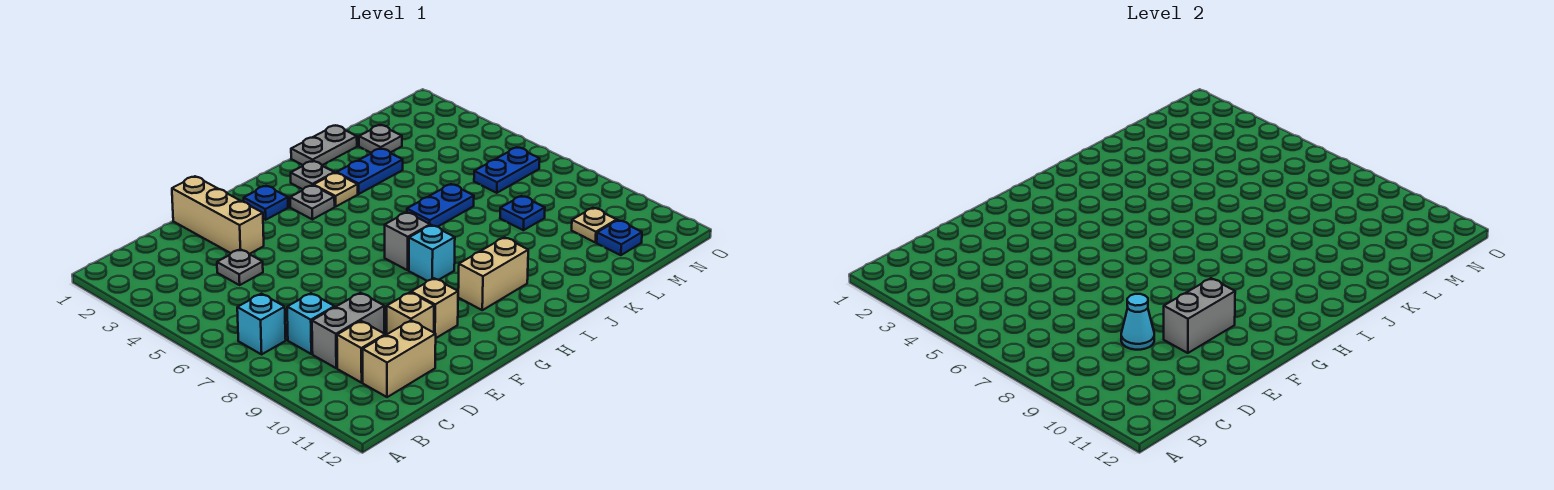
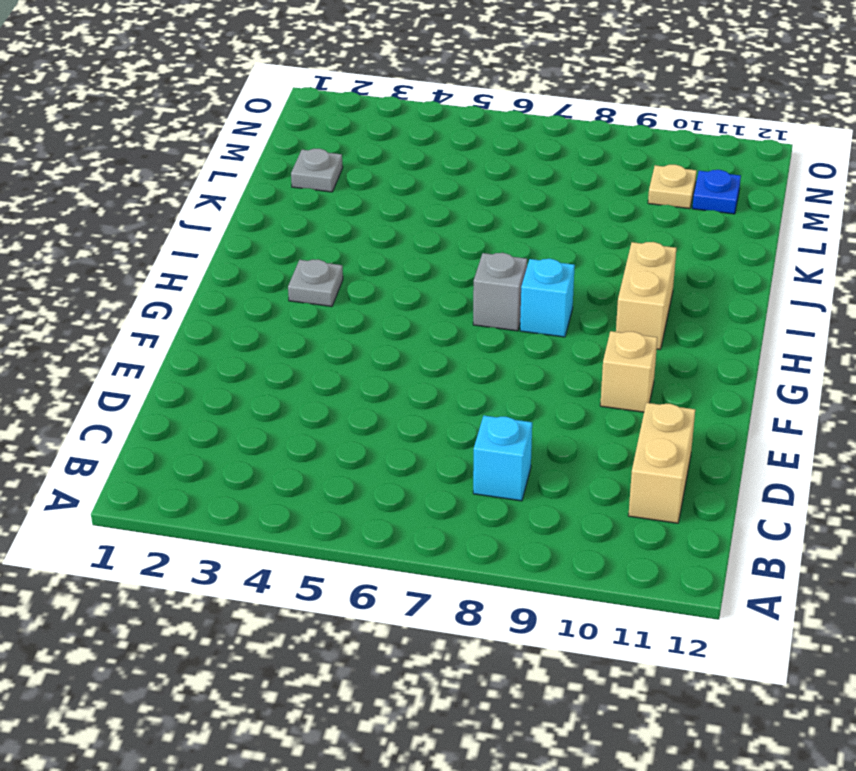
none -> cyan brick B7 level 1
none -> grey brick C9:D9 level 1
none -> tan brick C10 level 1

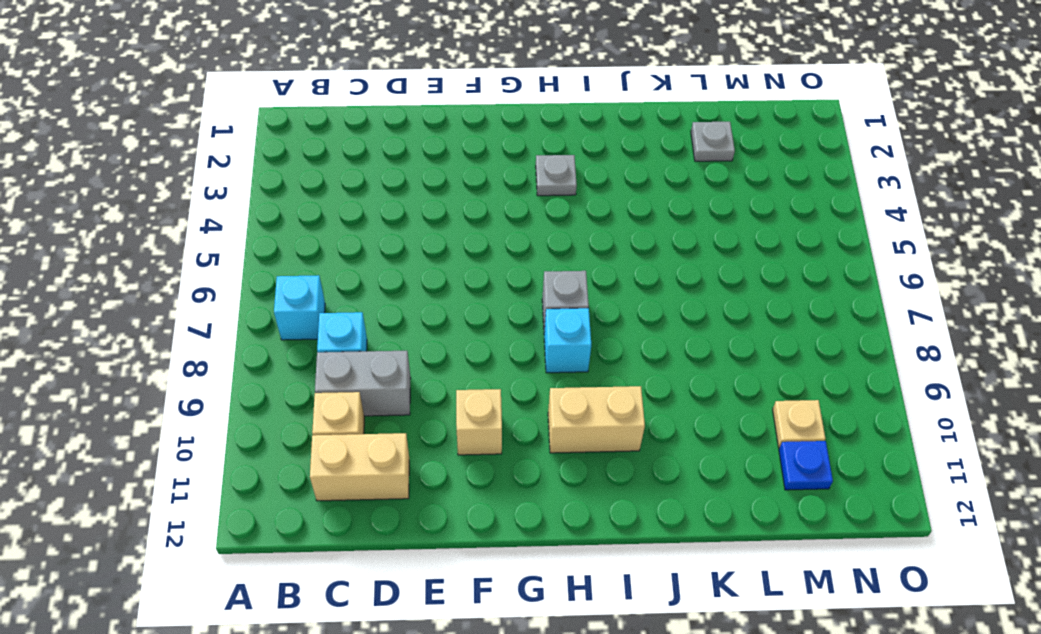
none -> grey plate D4 level 1
none -> tan brick E1:E3 level 1
none -> tan brick E10 level 1

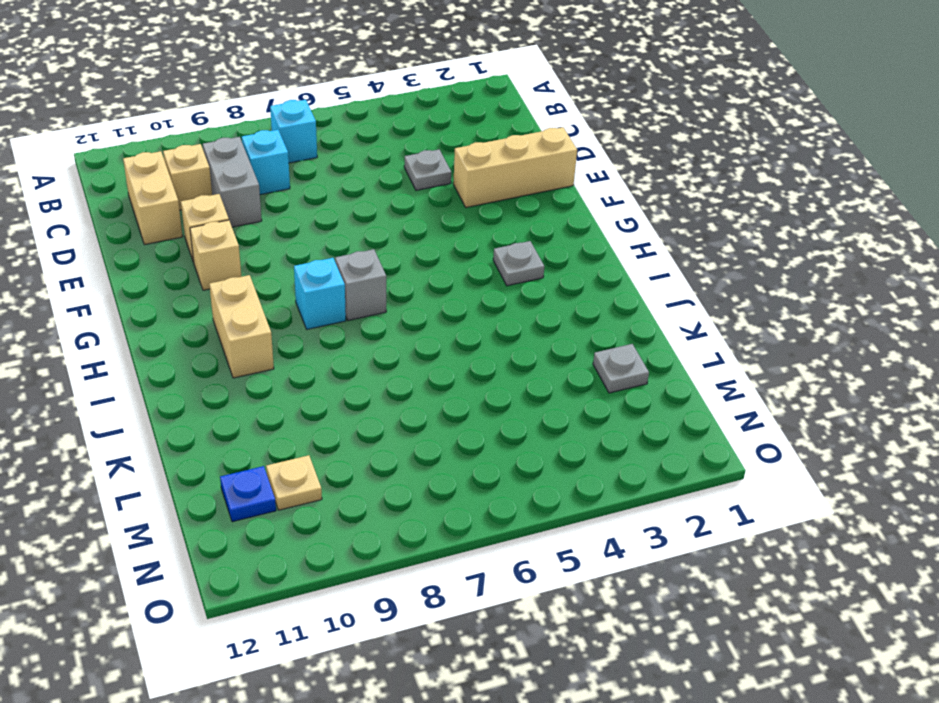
none -> blue plate G2 level 1
none -> grey plate I2 level 1
none -> tan plate I3 level 1

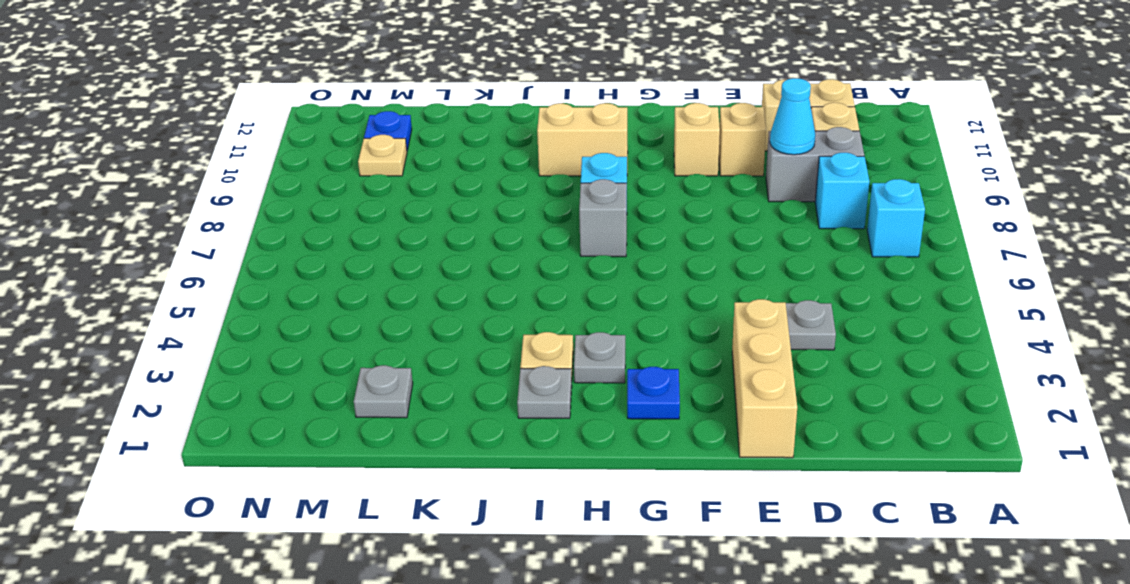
none -> grey plate J1:K1 level 1
none -> blue plate J3:K3 level 1
none -> blue plate J6:K6 level 1

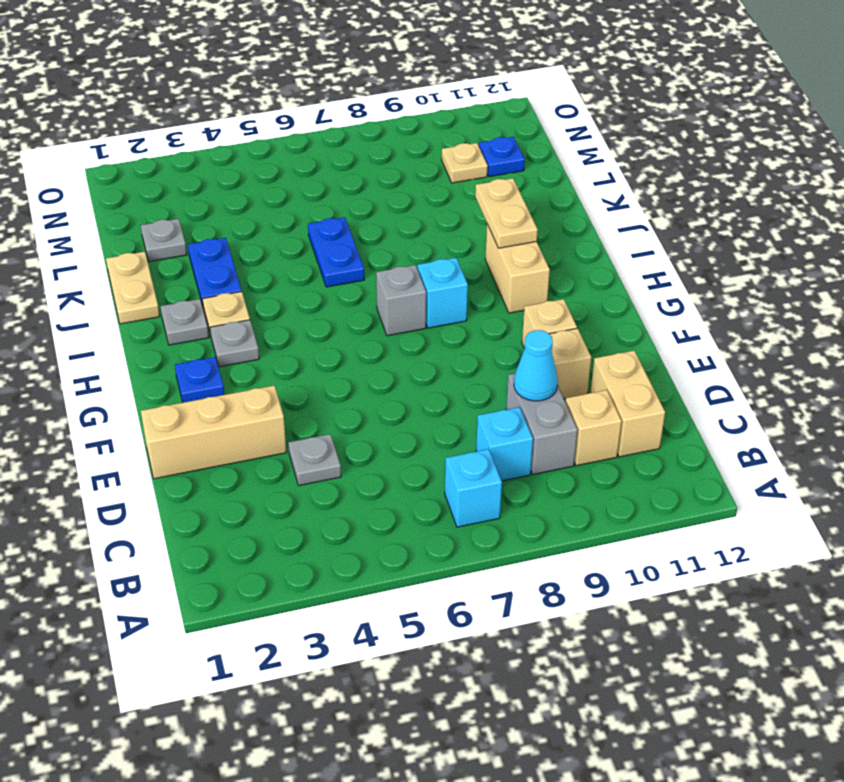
tan plate I10:J10 level 2 -> none
tan plate J1:K1 level 1 -> grey plate J1:K1 level 1
none -> blue plate L8 level 1
none -> blue plate M6:N6 level 1
none -> grey brick E10:F10 level 2

